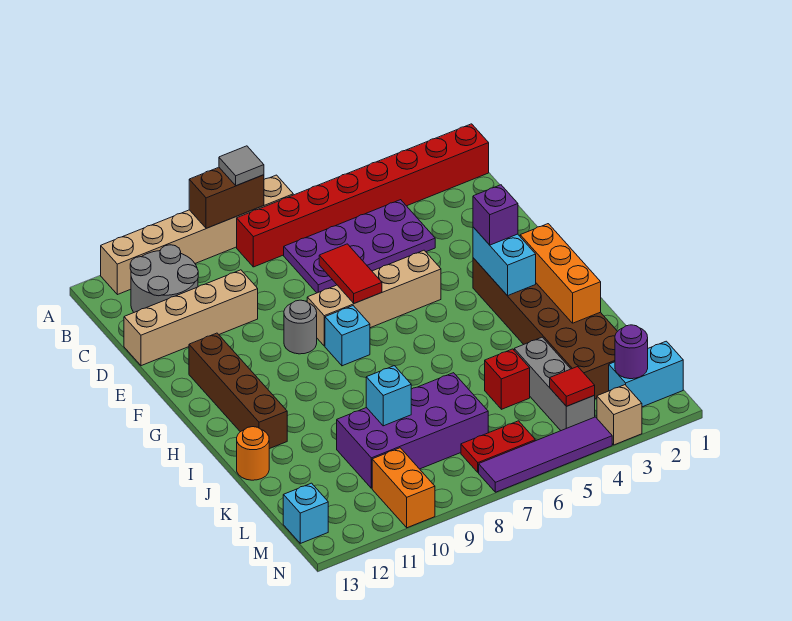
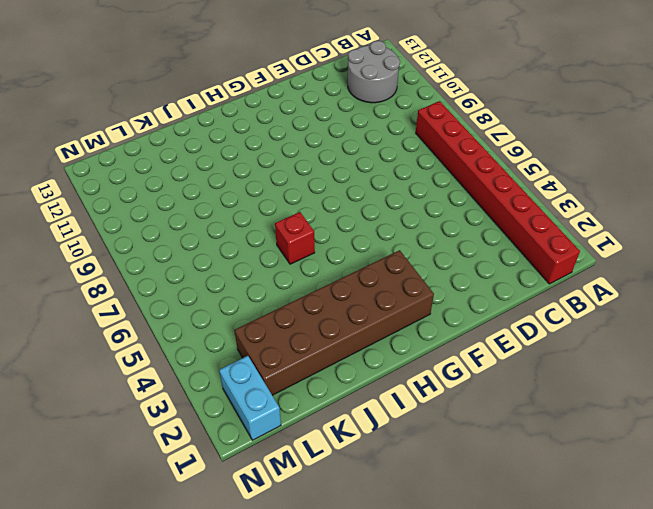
red brick I6 level 1 -> red brick K5 level 1
none -> tan brick A7:A12 level 1
none -> purple plate C4:D7 level 1
none -> tan brick D10:D13 level 1

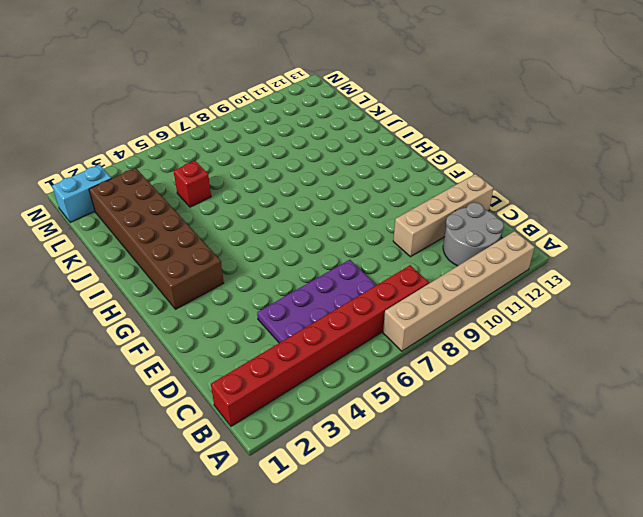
none -> tan brick F5:F8 level 1
none -> grey round brick F9 level 1
none -> brown brick F12:I12 level 1

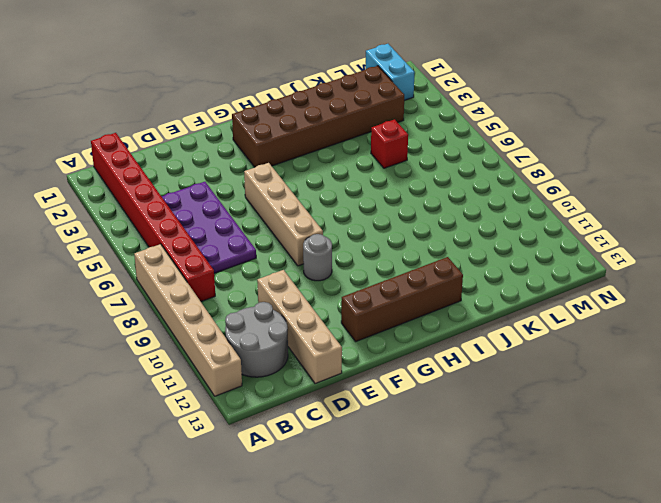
none -> cyan brick G8 level 1
none -> orange round brick J13 level 1
none -> grey brick K4:M4 level 1

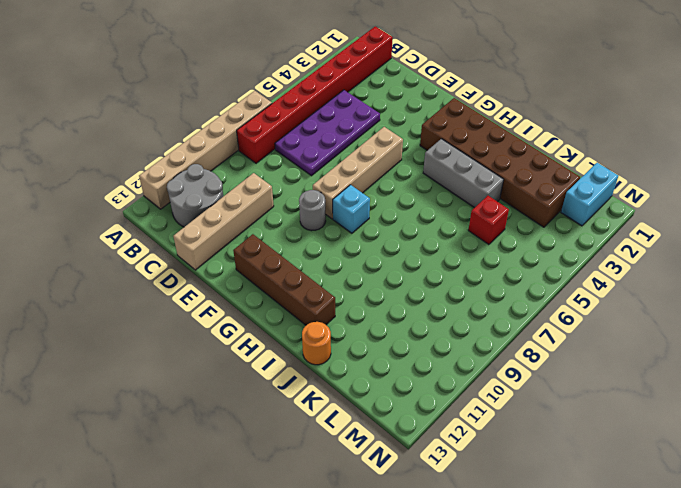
grey brick H4:J4 level 1 -> grey brick K4:M4 level 1
none -> purple brick K7:L10 level 1
none -> red plate M6:M7 level 1
none -> orange brick M10:N10 level 1

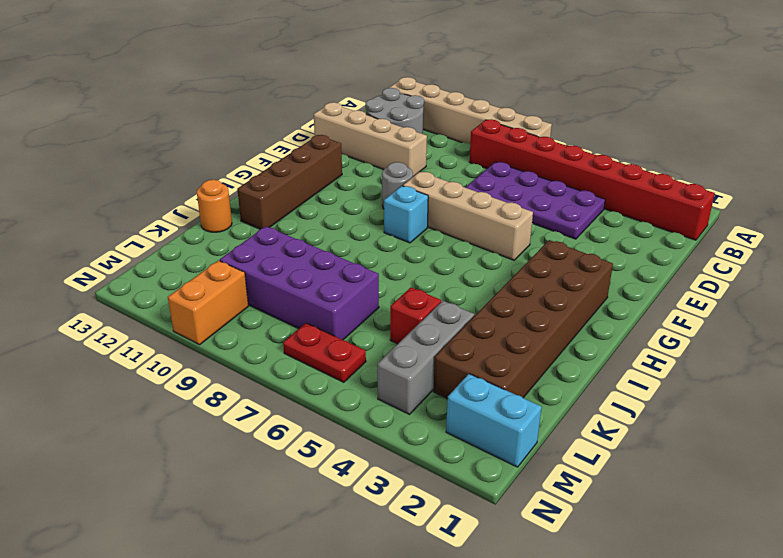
none -> cyan brick M13 level 1
none -> tan brick N3 level 1
none -> purple tile N4:N7 level 1

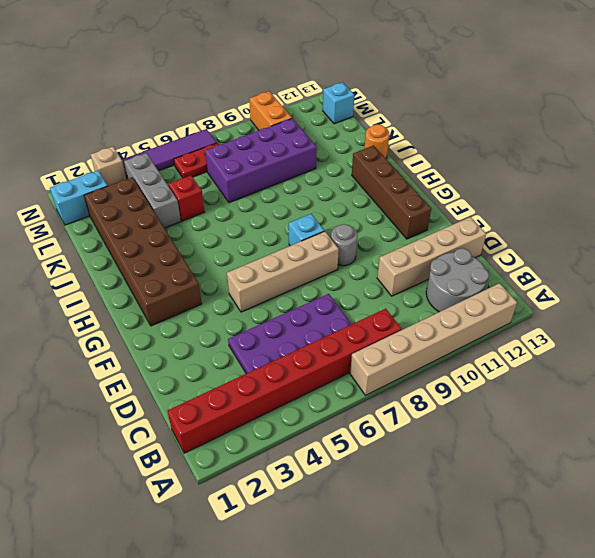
none -> brown brick A8:A9 level 2
none -> red tile E7:F7 level 2
none -> cyan brick G3:H3 level 2

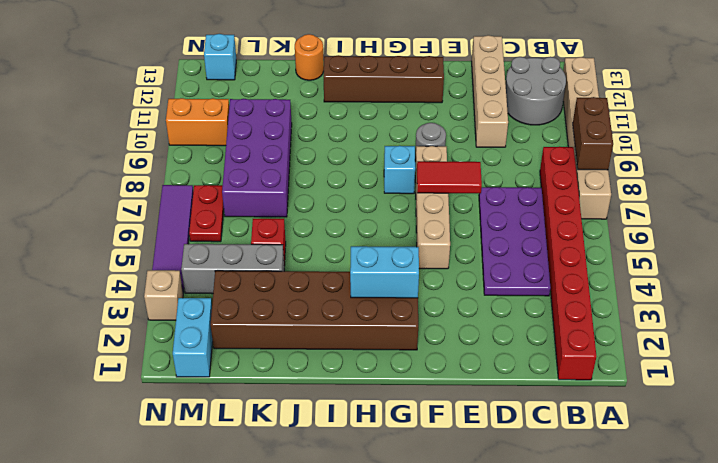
none -> orange brick H2:J2 level 2
none -> cyan brick K9 level 2
none -> purple round brick M2 level 2

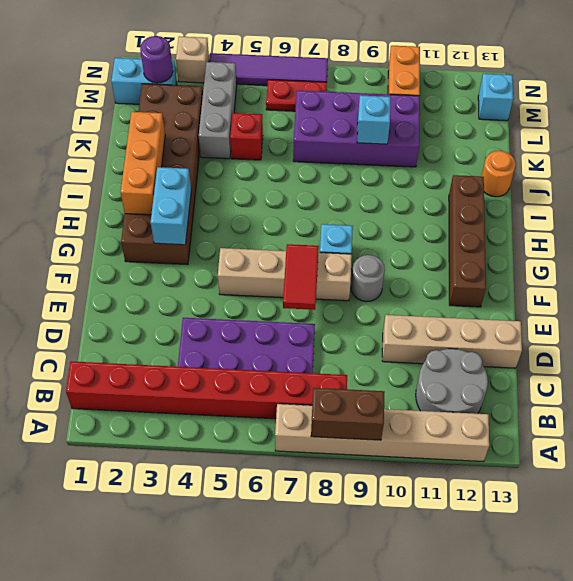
none -> red tile M4 level 2
none -> grey tile A8 level 3
none -> purple brick G3 level 3

